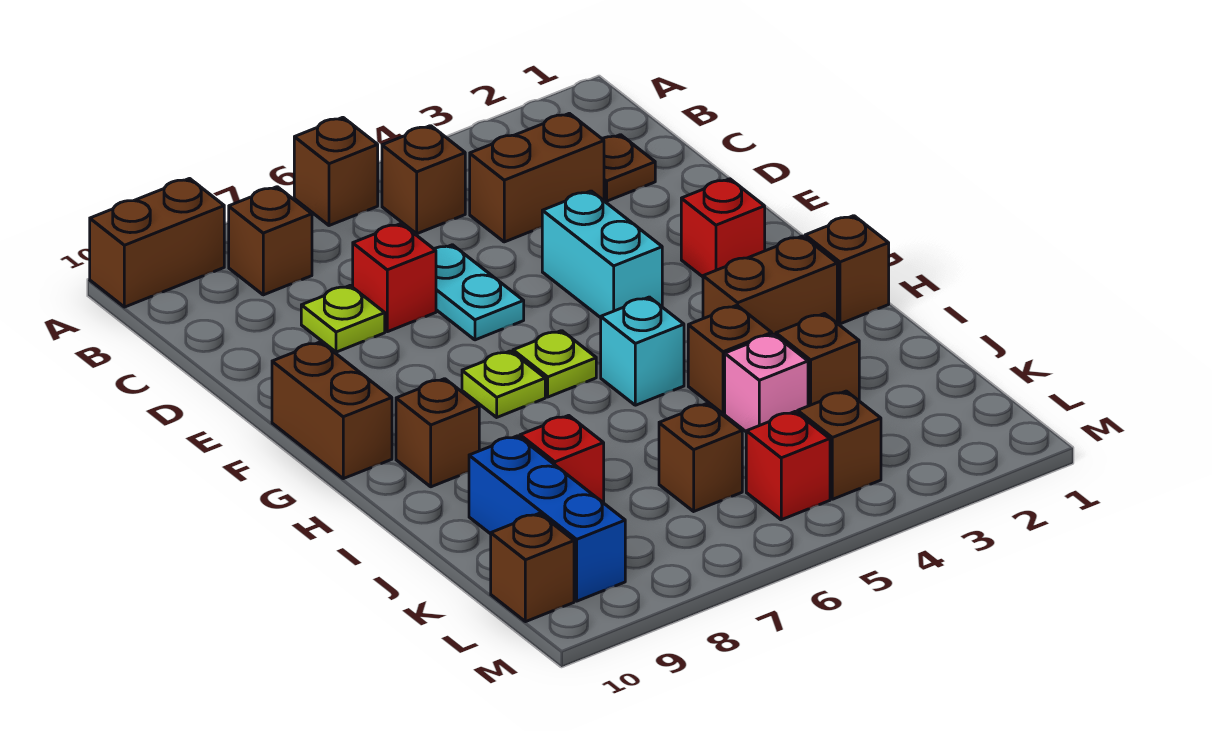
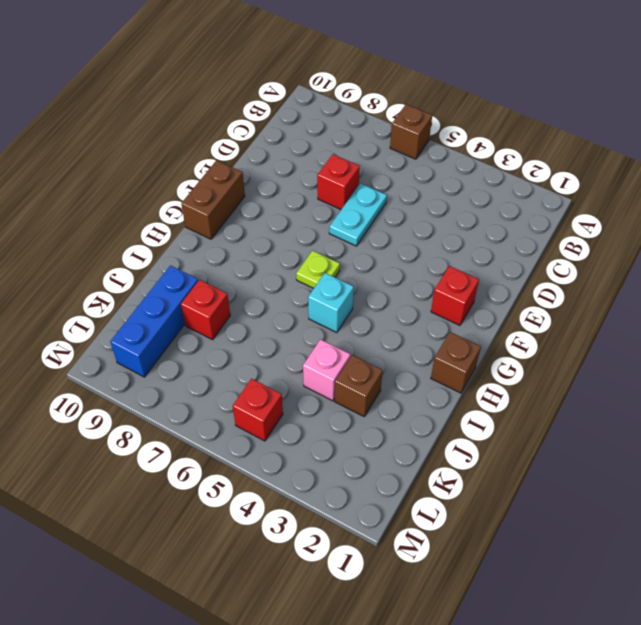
none -> brown brick A9:A10 level 1
none -> brown brick B5 level 1
none -> brown brick B8 level 1

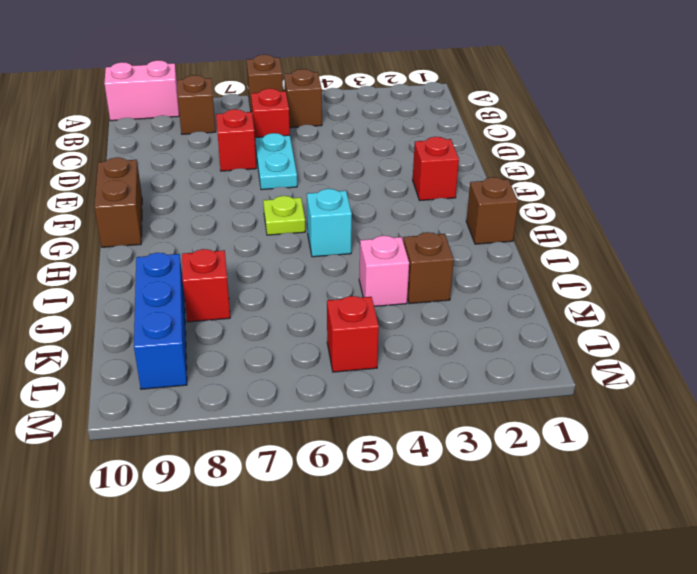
pink brick A9:A10 level 1 -> brown brick A9:A10 level 1
red brick C6 level 1 -> none
none -> brown plate C2 level 1
none -> brown brick C3:C4 level 1
none -> lime plate D8 level 1

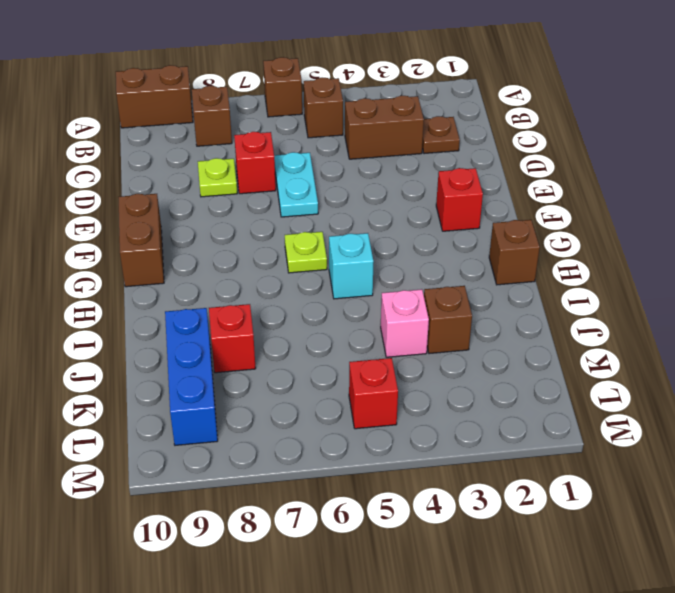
none -> cyan brick E4:F4 level 1
none -> lime plate G7 level 1
none -> brown brick H2:H3 level 1

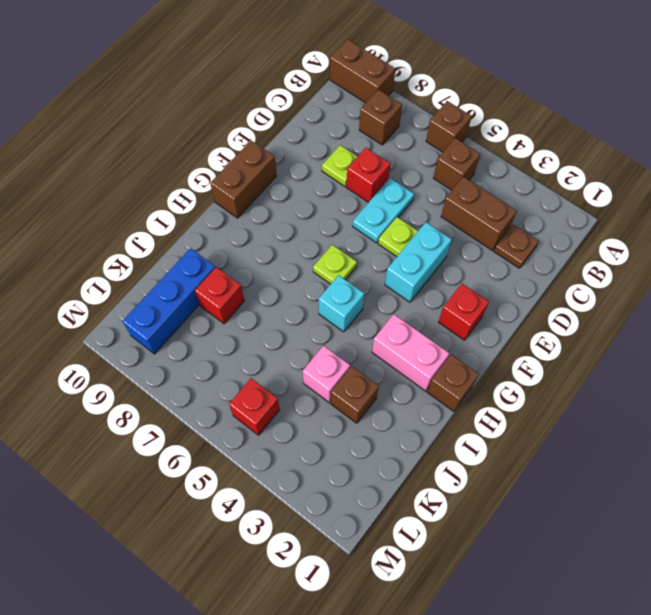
lime plate E5 level 1 -> lime plate G7 level 1
pink brick H2:H3 level 1 -> brown brick H2:H3 level 1
none -> brown brick H9 level 1
none -> brown brick I4 level 1
none -> brown brick K6 level 1

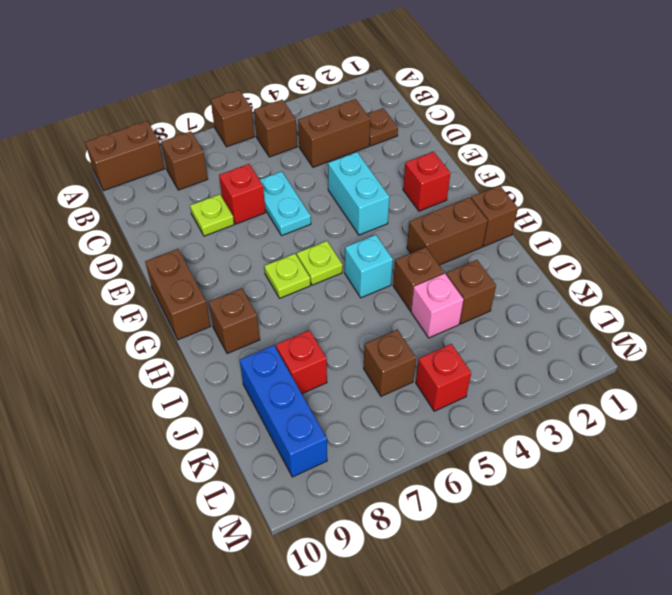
none -> brown brick L4 level 1
none -> brown brick L10 level 1

